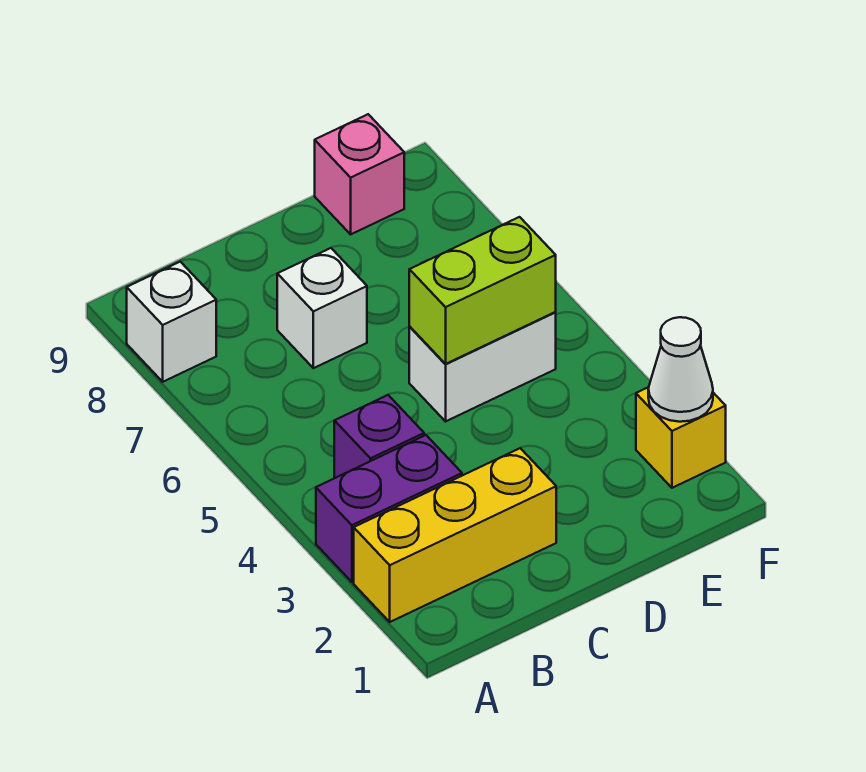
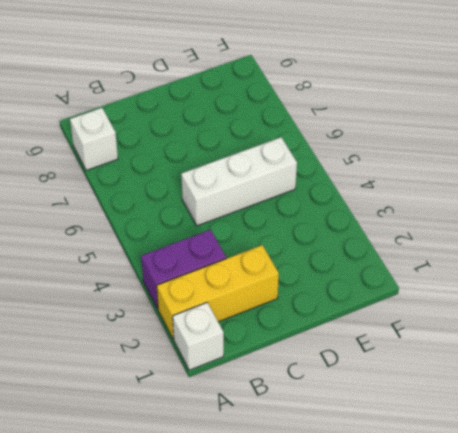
white brick A1 level 1 -> white brick C7 level 1
white brick C5:E5 level 1 -> white brick D5:E5 level 1
none -> purple brick B4 level 1
none -> pink brick E9 level 1

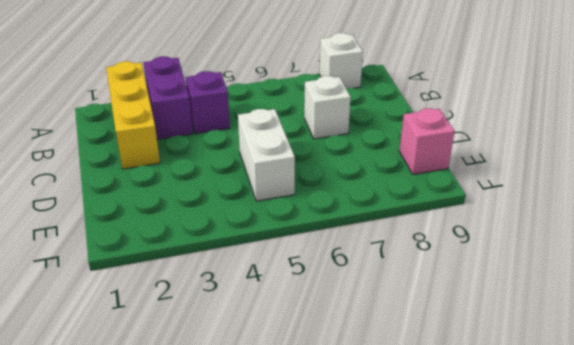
none -> yellow brick F2 level 1
none -> lime brick D5:E5 level 2

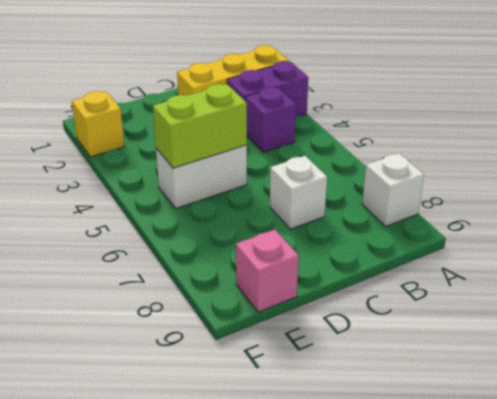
none -> white cone F2 level 2

